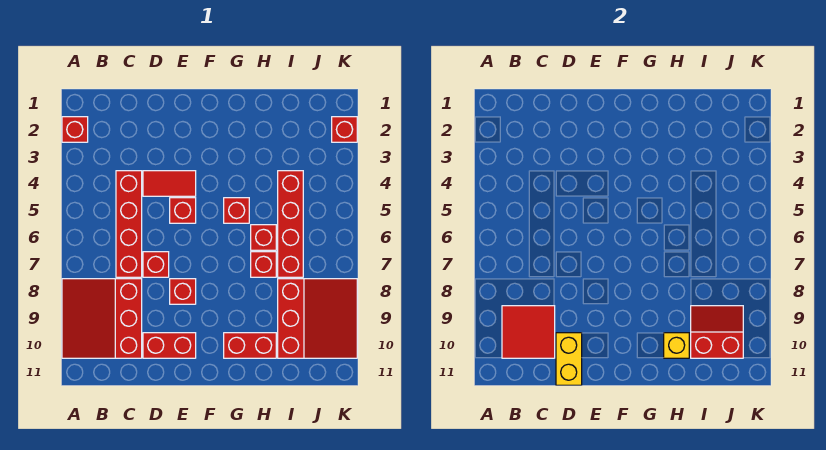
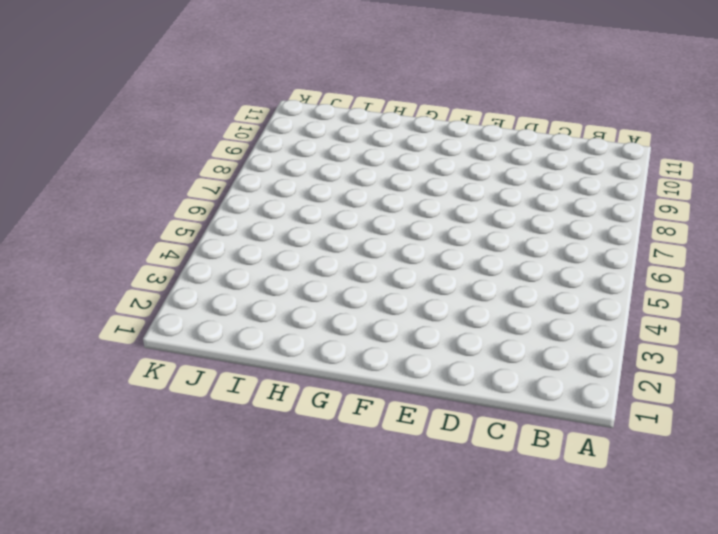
none -> red brick A2 level 1
none -> red slope A8:C10 level 1 top C
none -> red brick C4:C7 level 1

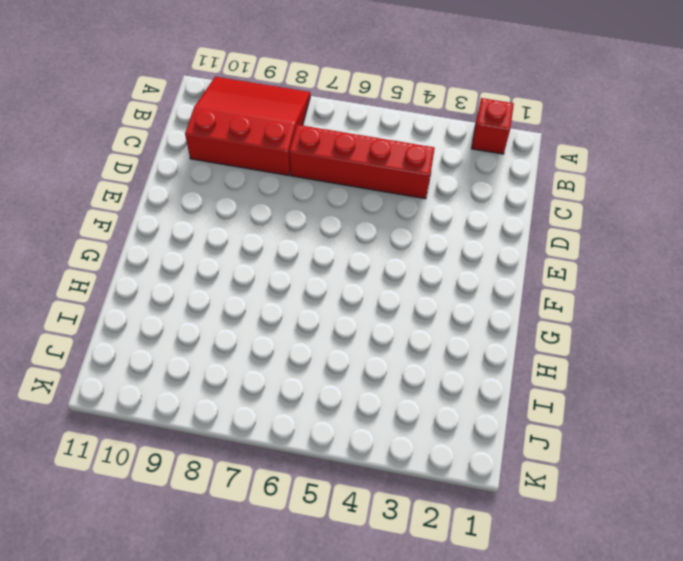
none -> red tile D4:E4 level 1
none -> red brick D7 level 1
none -> red brick D10:E10 level 1

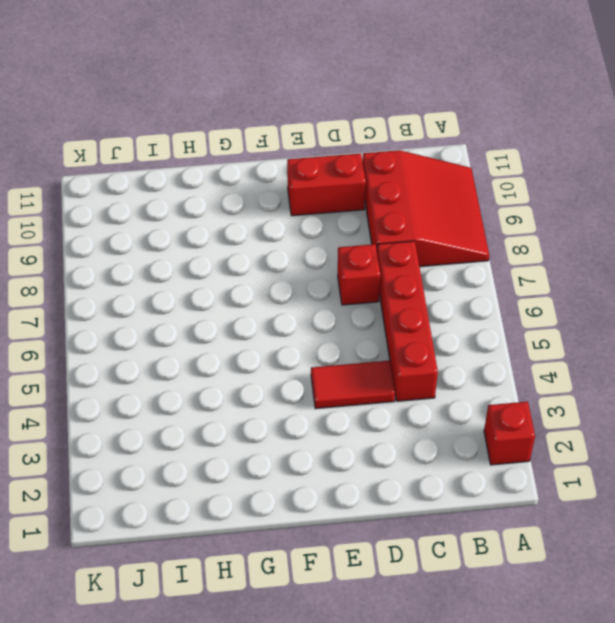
none -> red brick E5 level 1
none -> red brick E8 level 1
none -> red brick G5 level 1

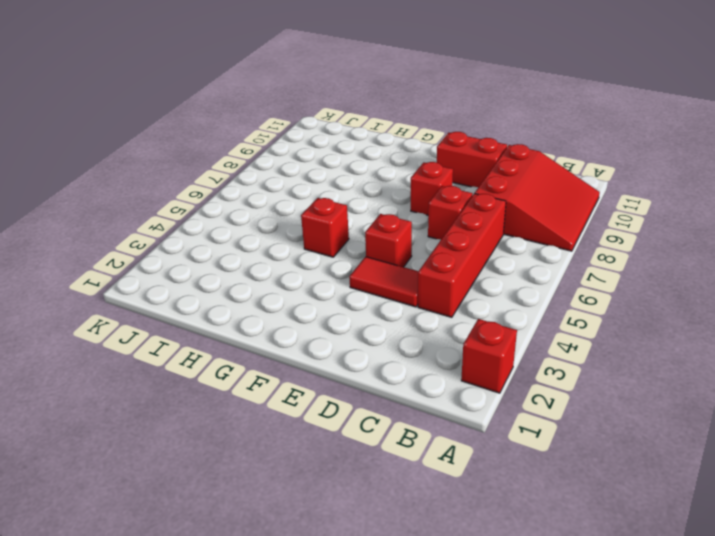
none -> red brick G10:H10 level 1
none -> red brick H6 level 1
none -> red brick H7 level 1

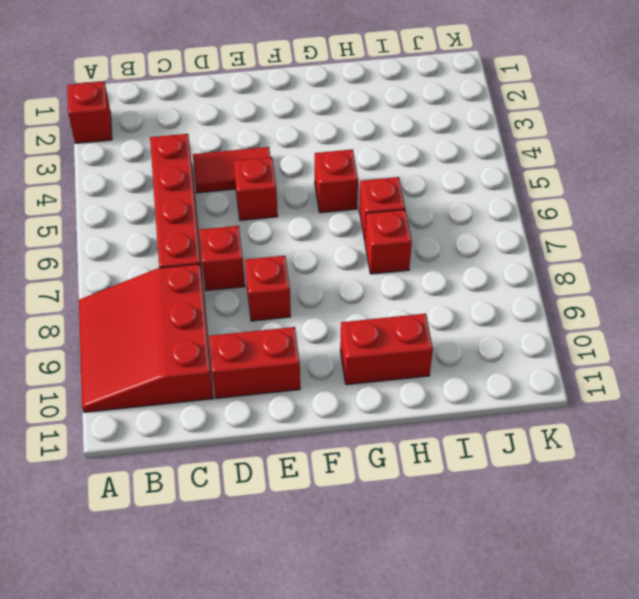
none -> red brick I4:I7 level 1
none -> red slope I8:K10 level 1 top I
none -> red brick K2 level 1

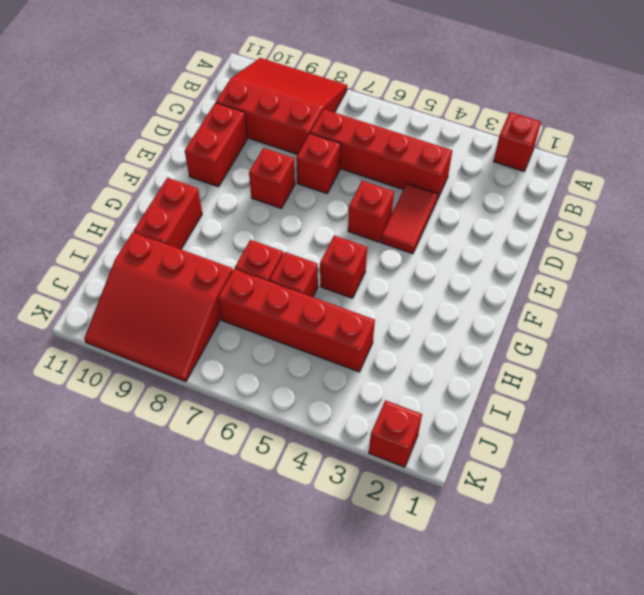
none -> red tile B9:C10 level 2
none -> yellow brick D10:D11 level 2
none -> yellow brick H10 level 2

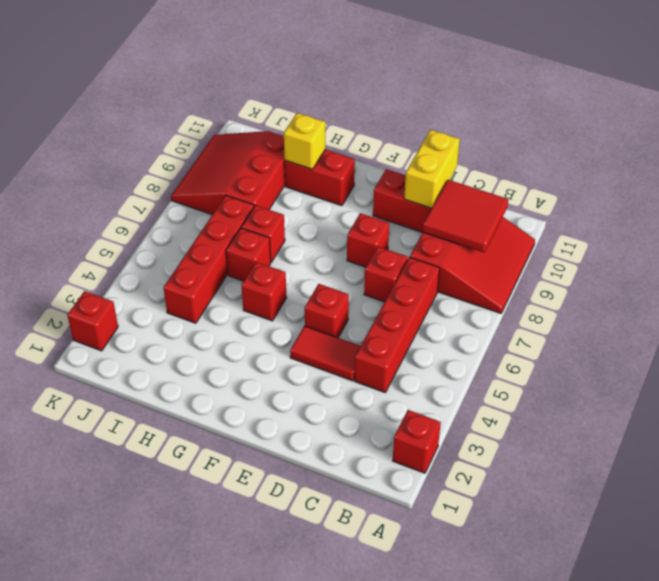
none -> red slope I9:J10 level 2 top 10

